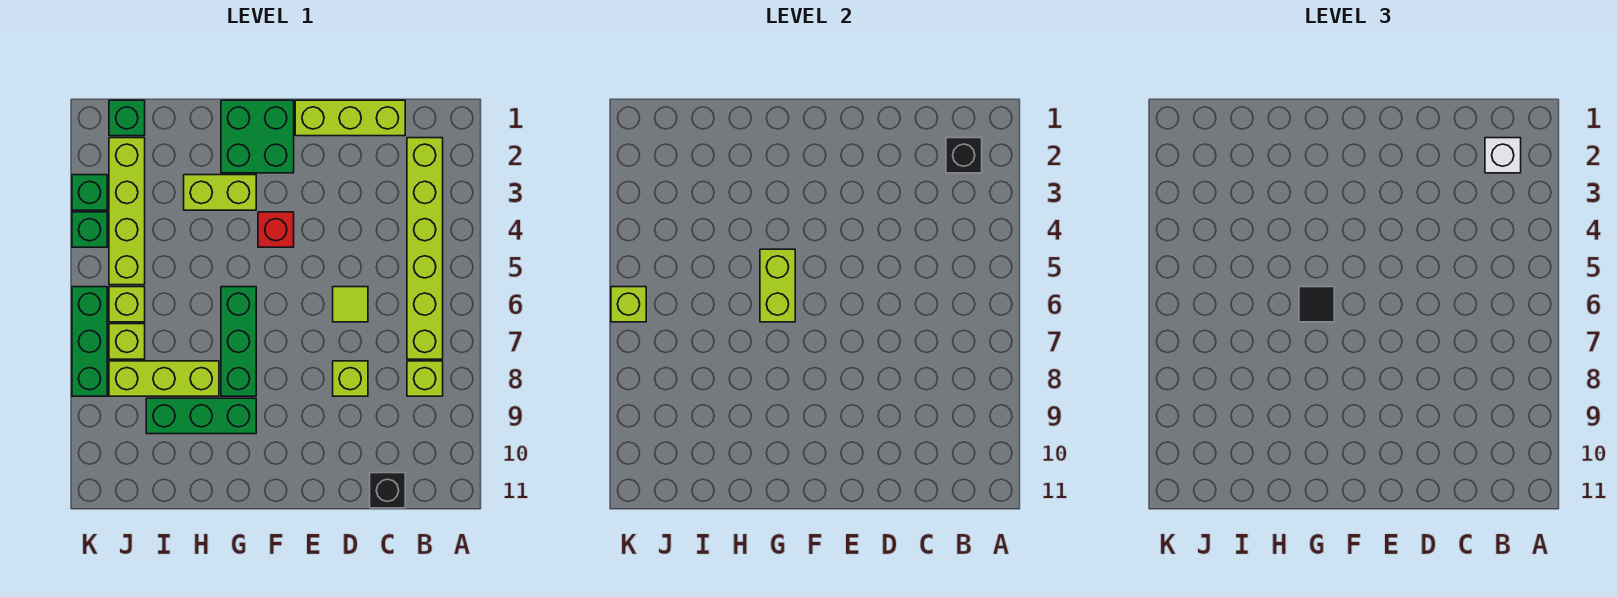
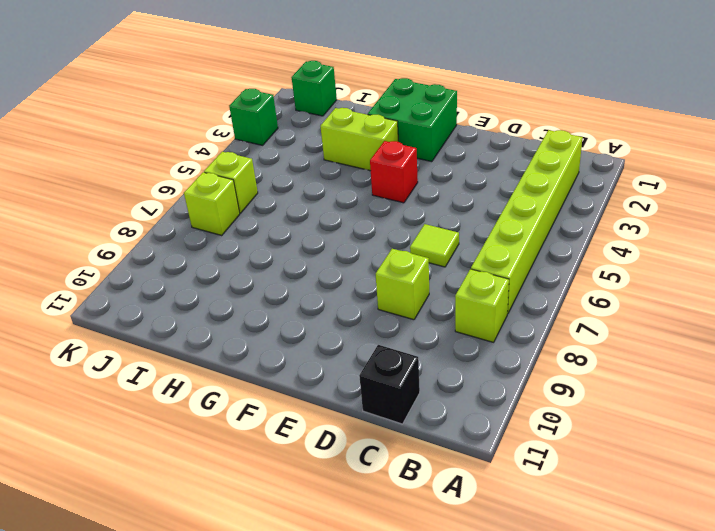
none -> lime brick C1:E1 level 1
none -> green brick G6:G8 level 1
none -> green brick G9:I9 level 1

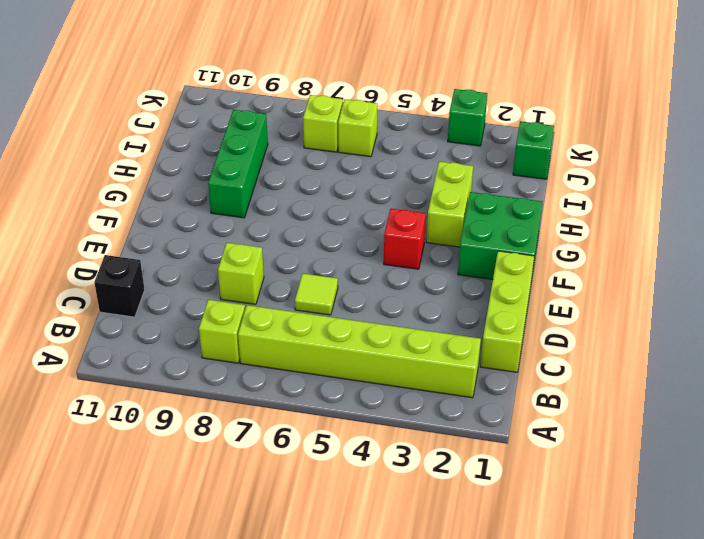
none -> green brick G6:G8 level 1
none -> lime brick H8:J8 level 1
none -> lime brick J2:J5 level 1

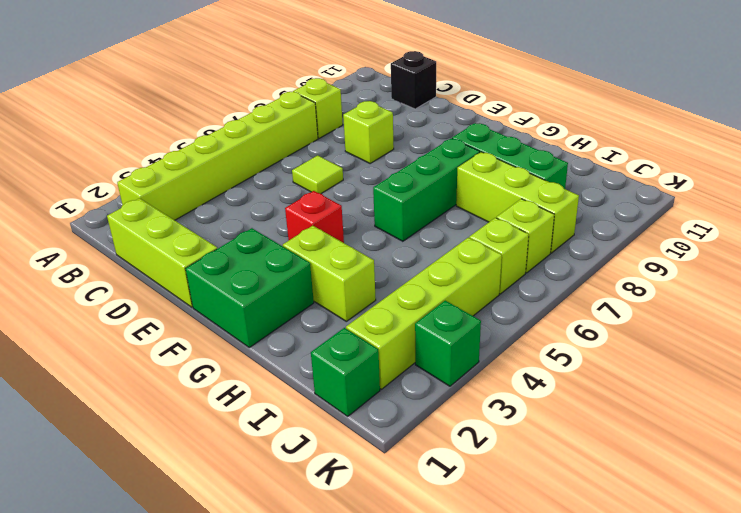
none -> green brick K4 level 1
none -> green brick K6:K8 level 1
none -> black brick B2 level 2

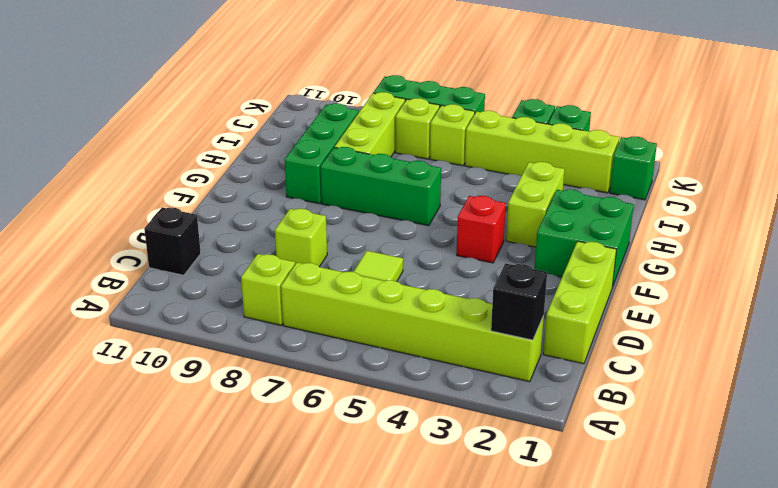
none -> lime brick G5:G6 level 2
none -> lime brick K6 level 2
none -> white brick B2 level 3

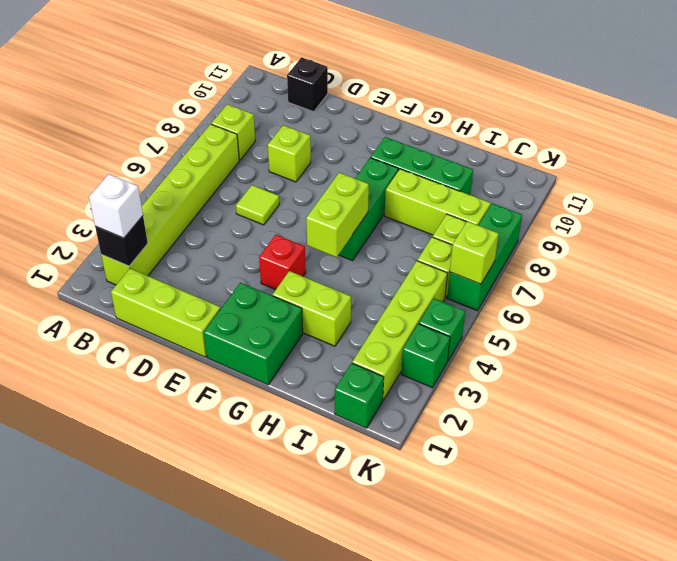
none -> black tile G6 level 3

